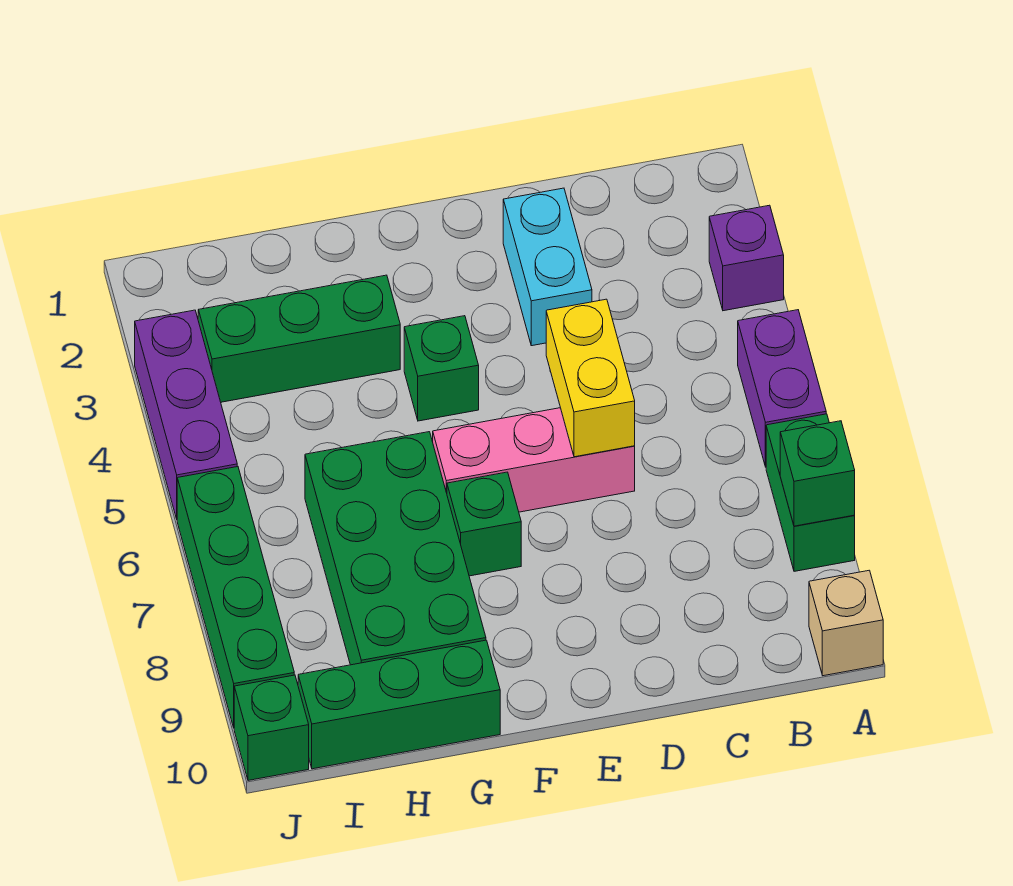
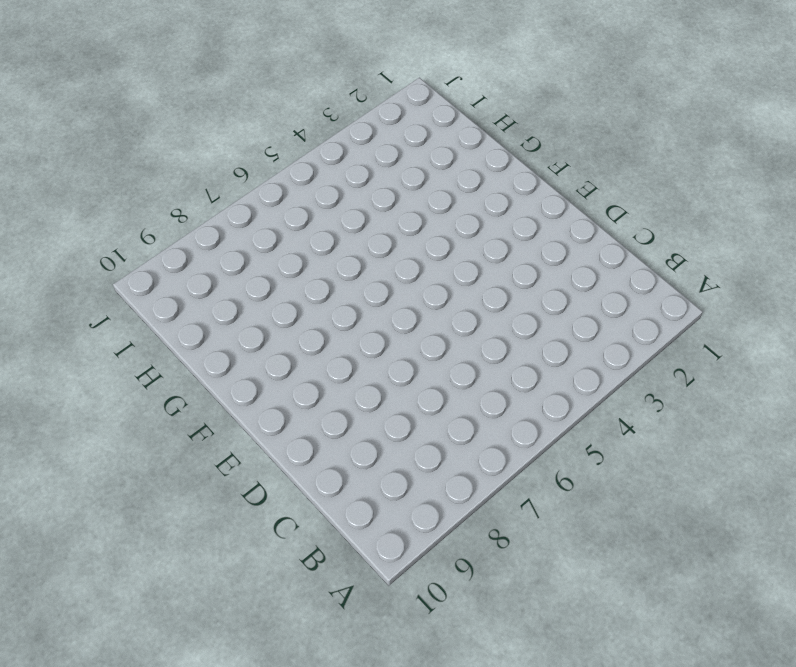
none -> purple brick A3 level 1
none -> purple brick A5:A6 level 1
none -> green brick A7:A8 level 1

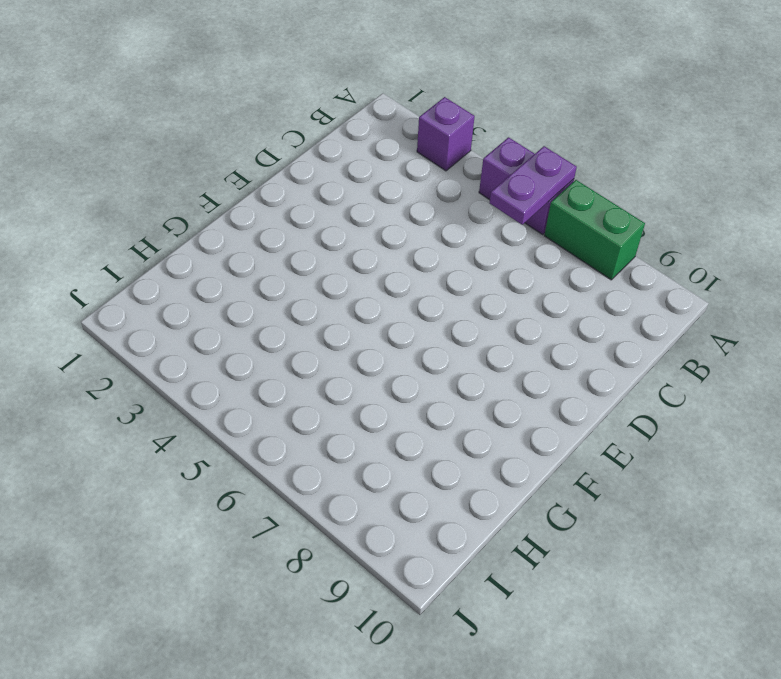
purple plate A6:B6 level 2 -> none
none -> tan brick A10 level 1
none -> cyan brick D2:D3 level 1
none -> pink brick D6:F6 level 1

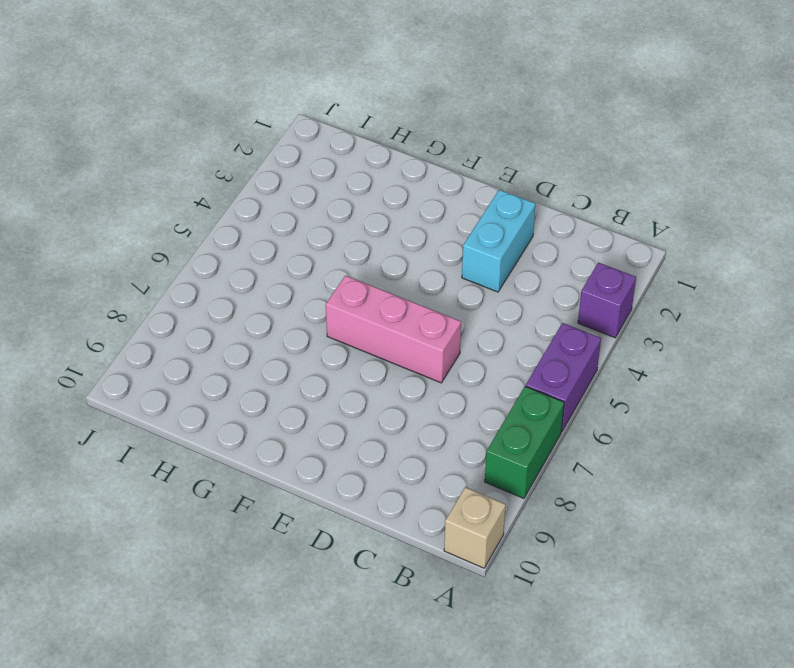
none -> green brick F4 level 1
none -> green brick F7 level 1
none -> green brick G3:I3 level 1

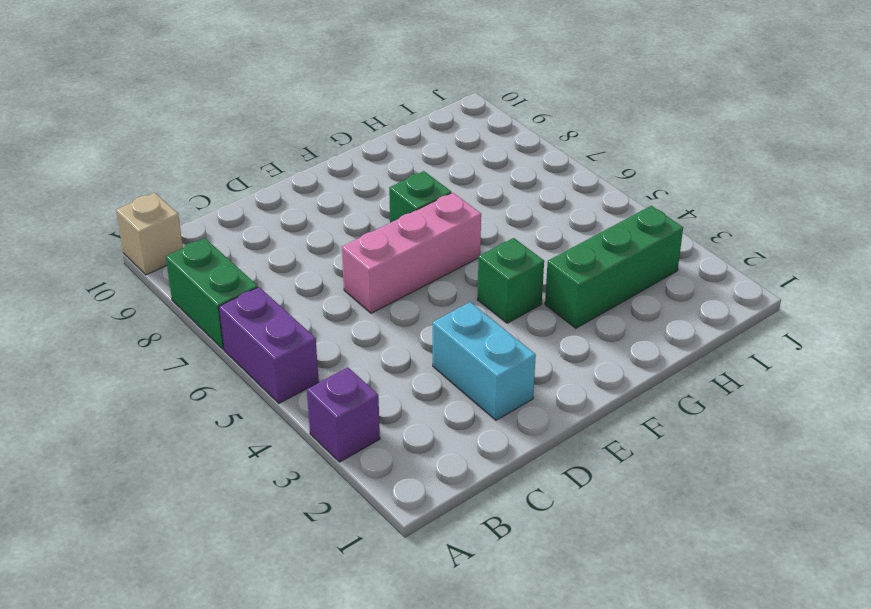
none -> green brick G6:H9 level 1
none -> green brick G10:I10 level 1
none -> purple brick J3:J5 level 1

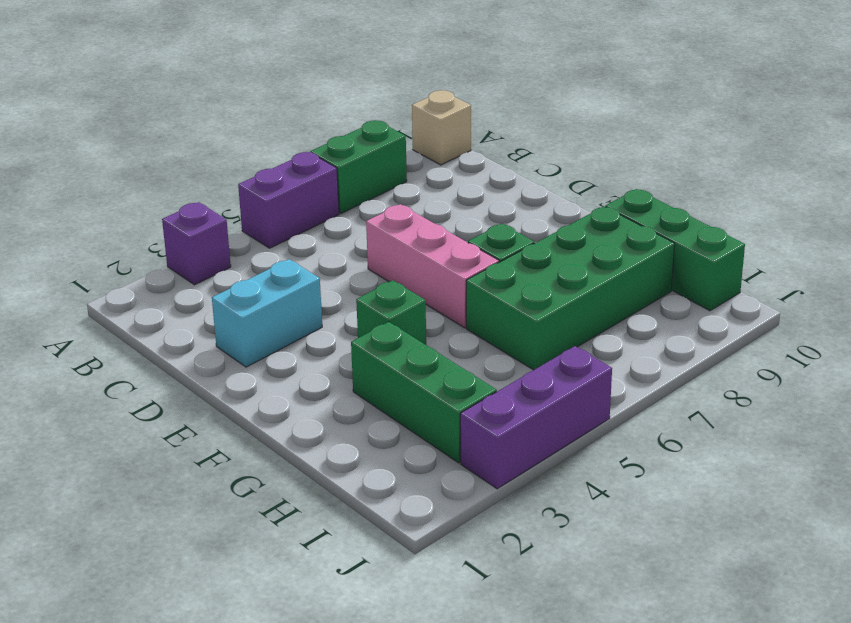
none -> green brick J6:J9 level 1
none -> green brick J10 level 1
none -> green brick A8 level 2

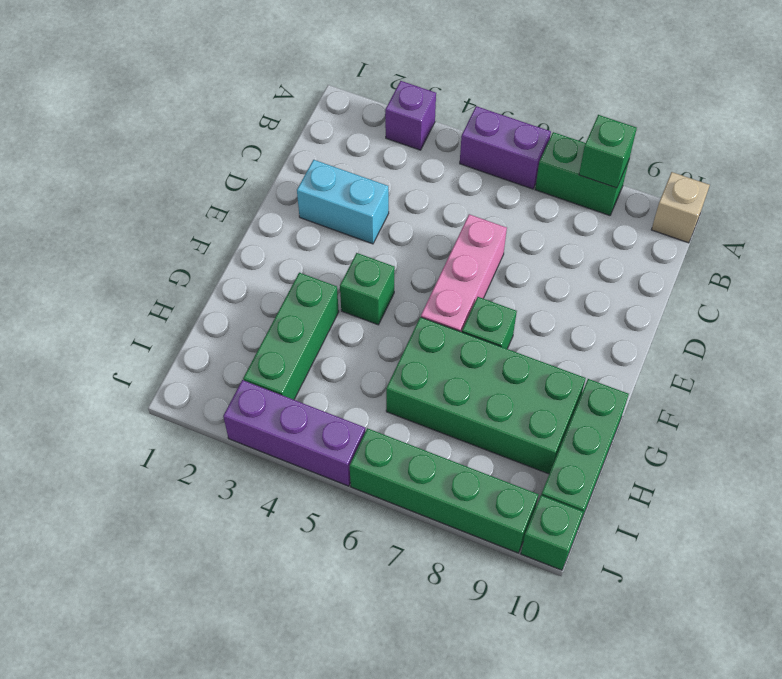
none -> yellow brick D5:D6 level 2

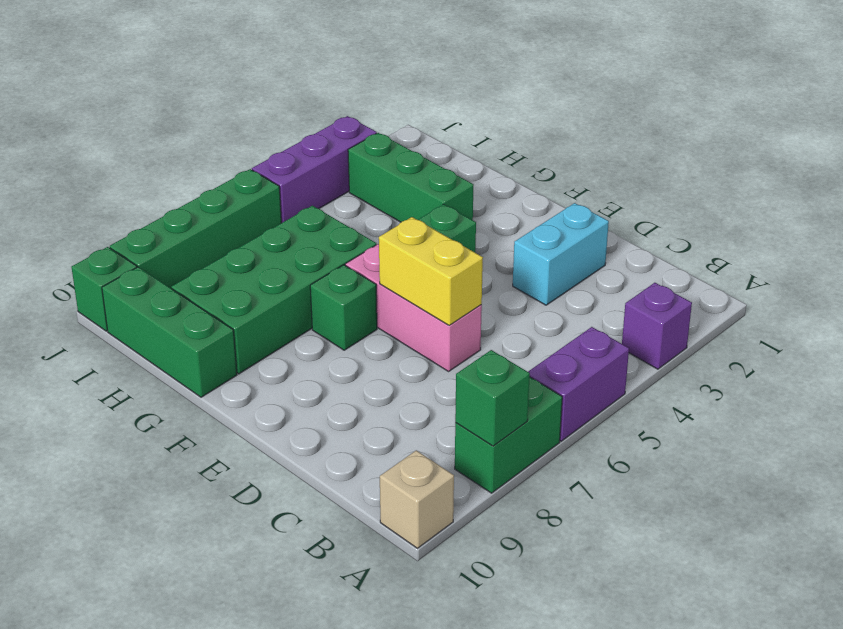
yellow brick D6:E6 level 2 -> yellow brick D5:D6 level 2

